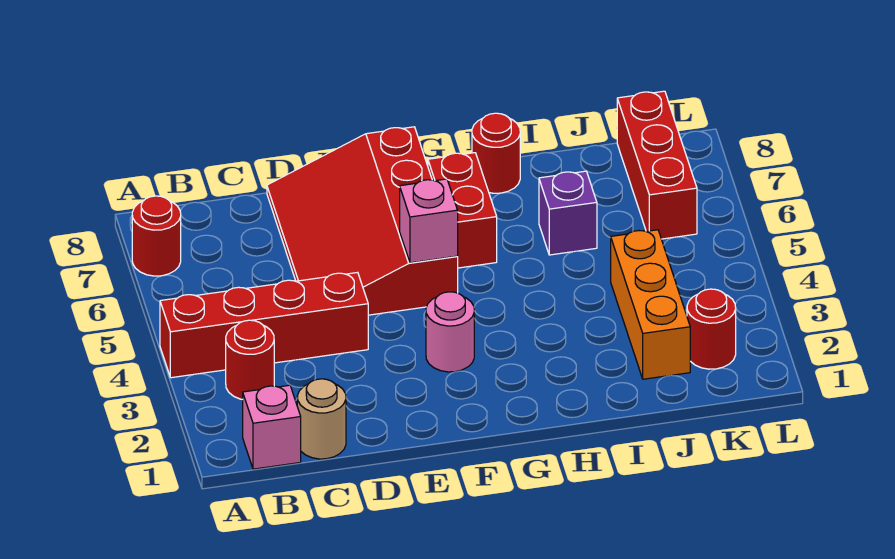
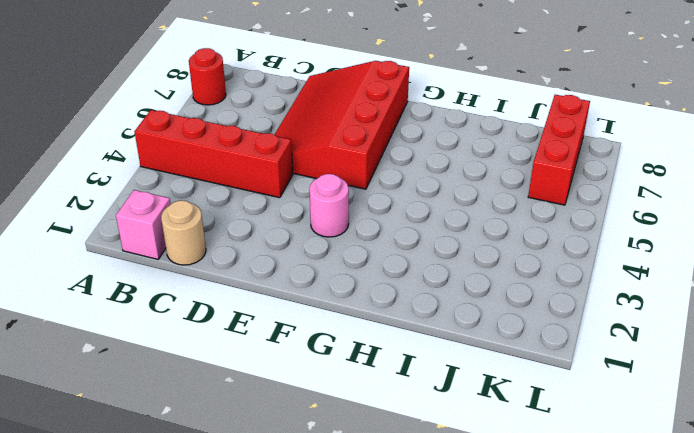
none -> red round brick B3 level 1
none -> red brick G6:G7 level 1
none -> red round brick H8 level 1

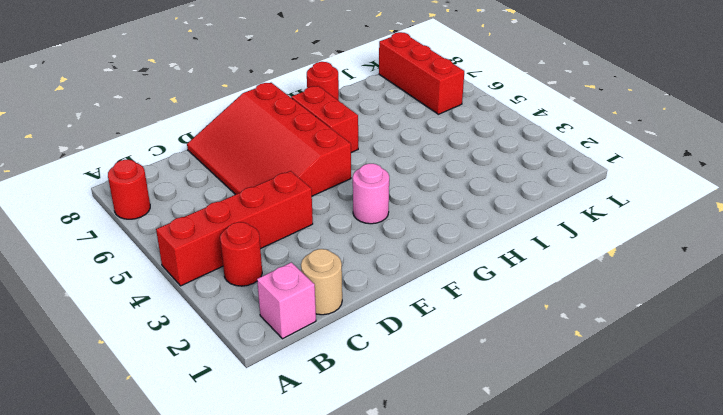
none -> purple brick I6 level 1
none -> orange brick J2:J4 level 1
none -> red round brick K2 level 1

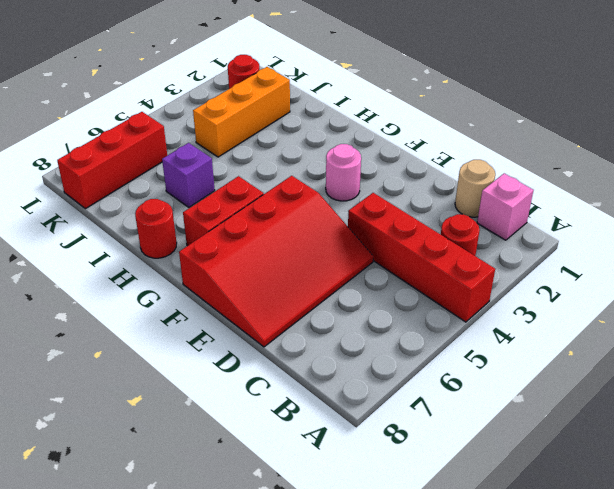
none -> red round brick A7 level 1
none -> pink brick F5 level 2

